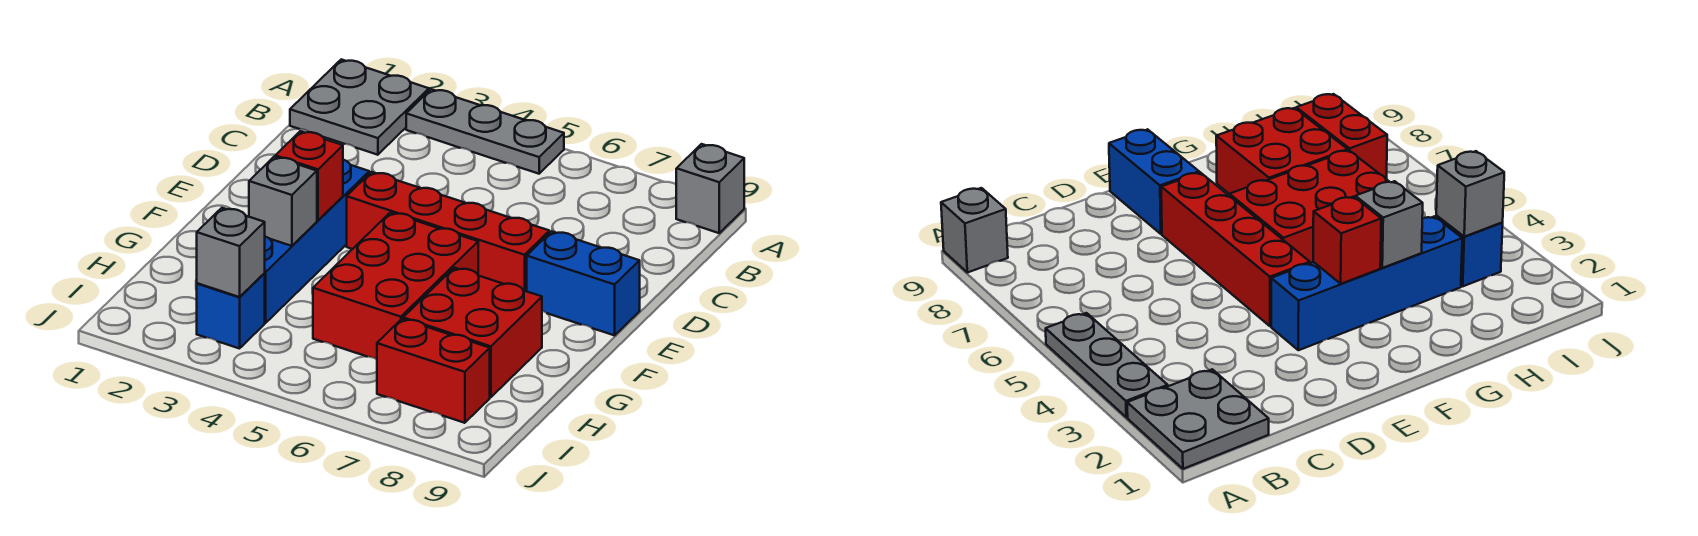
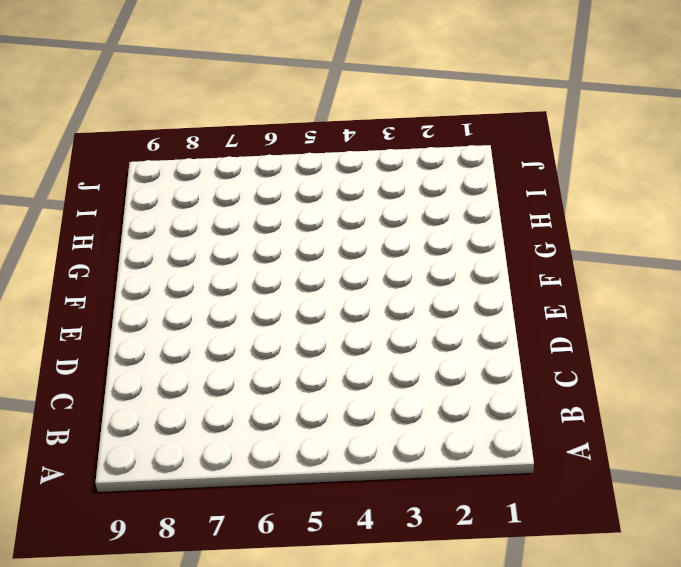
none -> grey plate A1:B2 level 1
none -> grey plate A3:A5 level 1
none -> grey brick A9 level 1

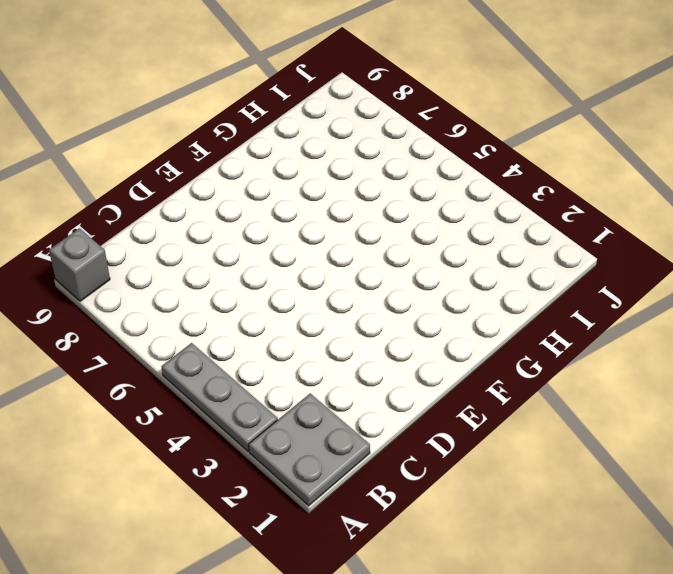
none -> blue brick E3:H3 level 1
none -> red brick E4:E7 level 1
none -> blue brick E8:E9 level 1

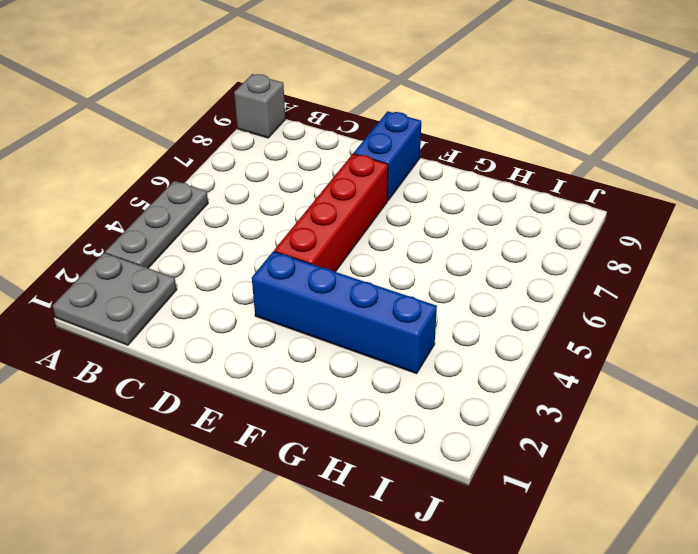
none -> red brick F5:H6 level 1
none -> red brick G7:H8 level 1
none -> blue brick I3 level 1

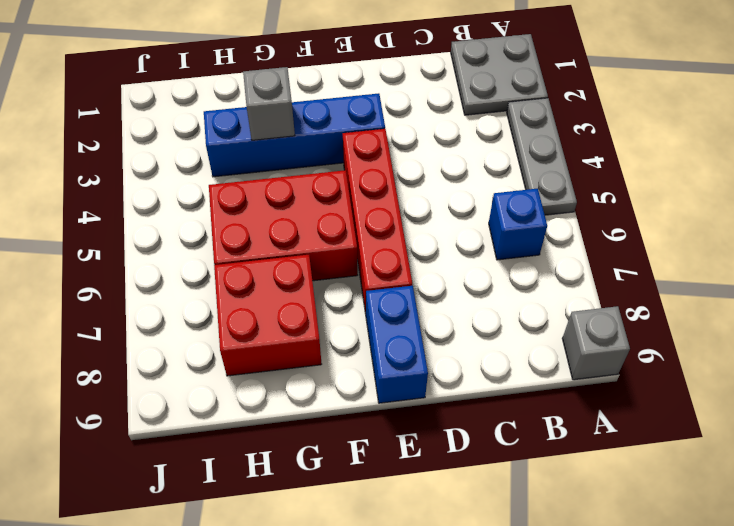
blue brick B6 level 1 -> blue brick I3 level 1
none -> red brick I7:I8 level 1
none -> red brick F3 level 2
none -> grey brick I3 level 2

